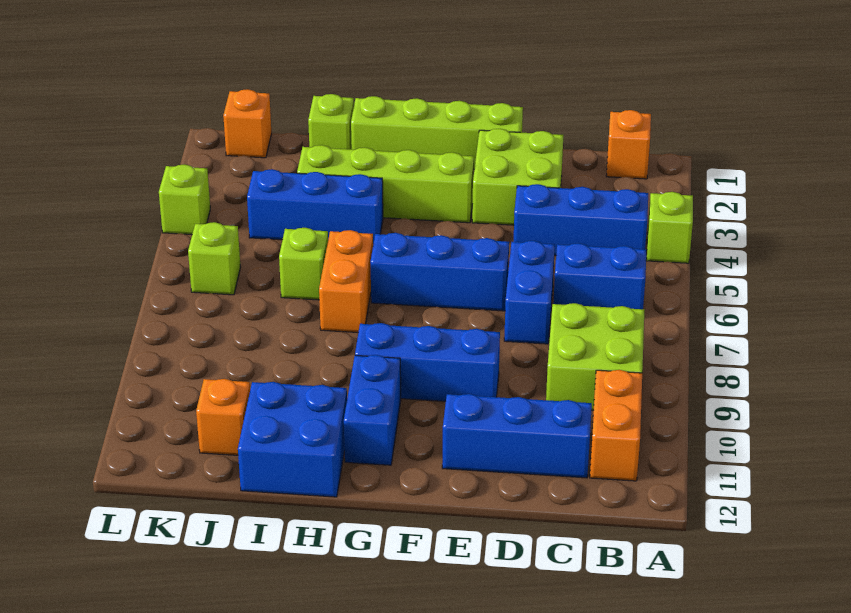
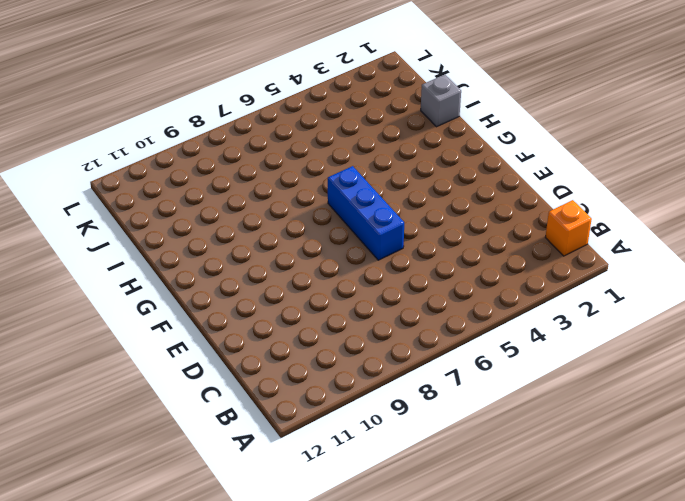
grey brick I1 level 1 -> lime brick I1 level 1
none -> lime brick A4 level 1
none -> blue brick B4:D4 level 1
none -> blue brick B6:C6 level 1

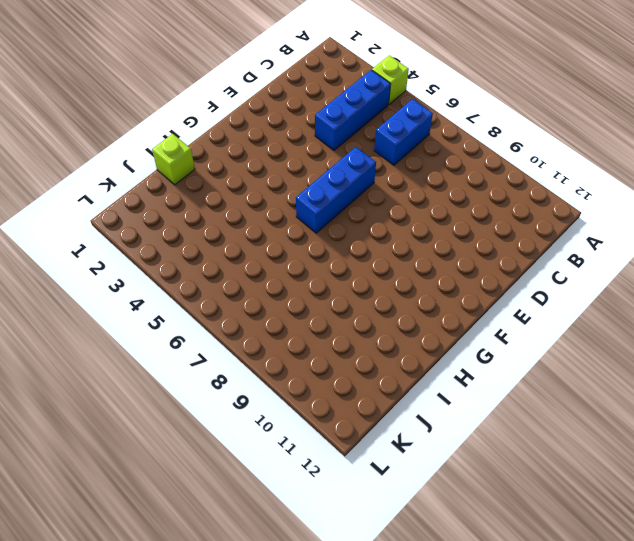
none -> orange brick B1 level 1
none -> lime brick B8:C9 level 1
none -> orange brick B10:B11 level 1

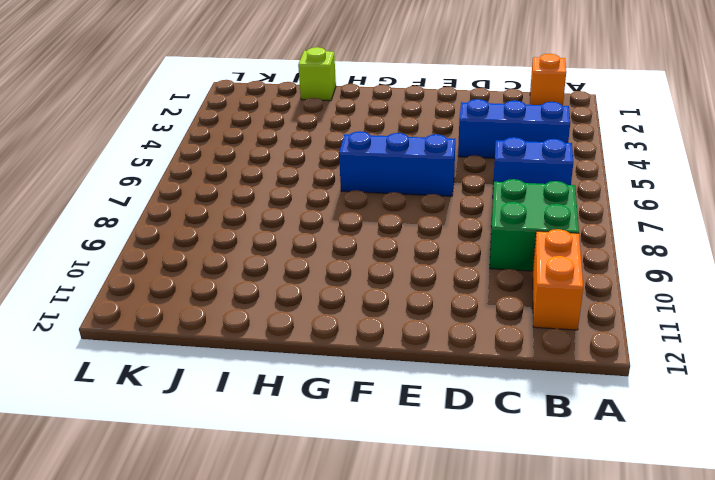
green brick B8:C9 level 1 -> lime brick B8:C9 level 1
none -> lime brick A4 level 1
none -> blue brick C11:E11 level 1
none -> lime brick D2:E3 level 1

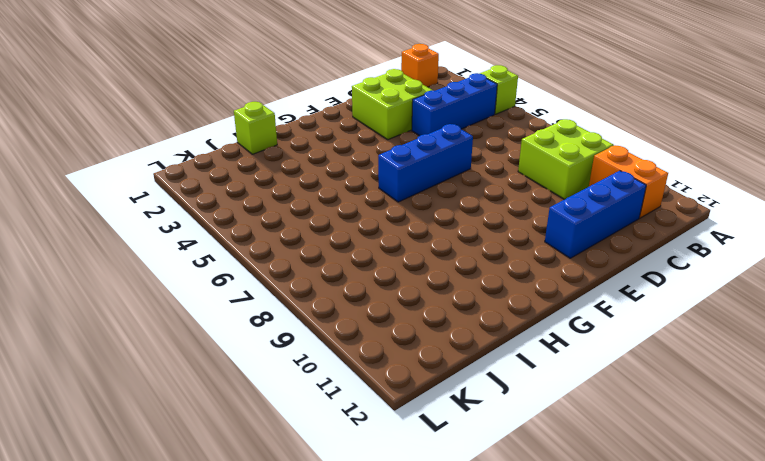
none -> blue brick B6:C6 level 1
none -> blue brick D6:D7 level 1
none -> lime brick E1:H1 level 1

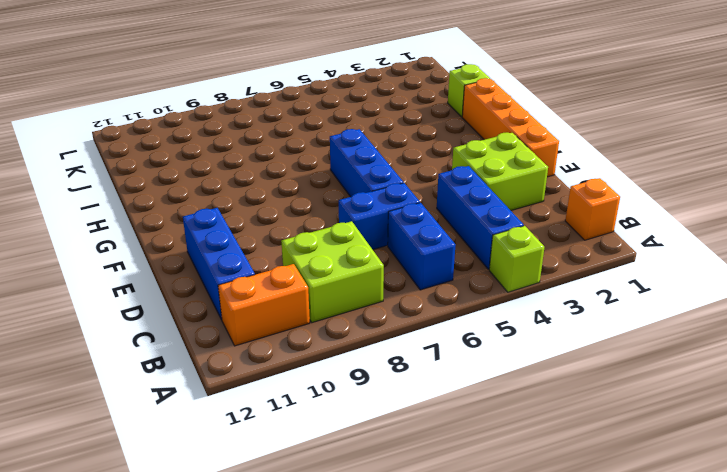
orange brick E1:H1 level 1 -> lime brick E1:H1 level 1
none -> blue brick E9:G9 level 1
none -> lime brick F3:I3 level 1
none -> blue brick G10:G11 level 1

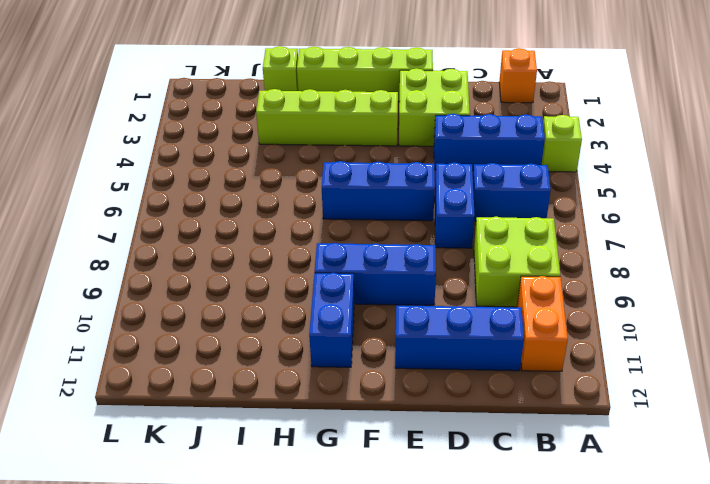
none -> blue brick H4:J4 level 1
none -> orange brick H6:H7 level 1
none -> blue brick H11:I12 level 1

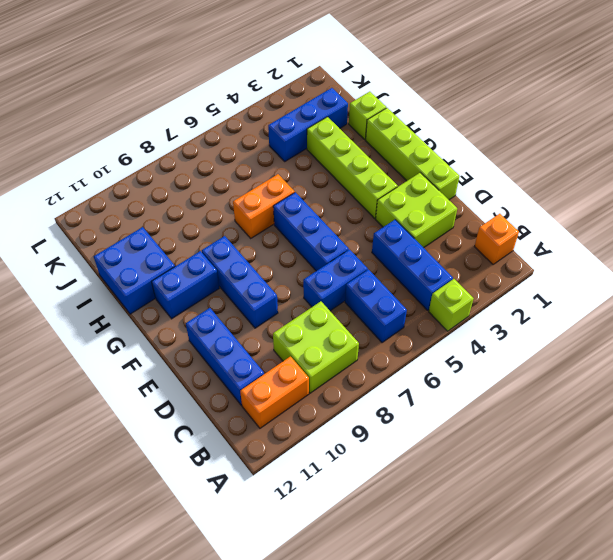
blue brick J2:J4 level 1 -> blue brick H4:J4 level 1
none -> lime brick I6 level 1
none -> orange brick J11 level 1
none -> orange brick K1 level 1

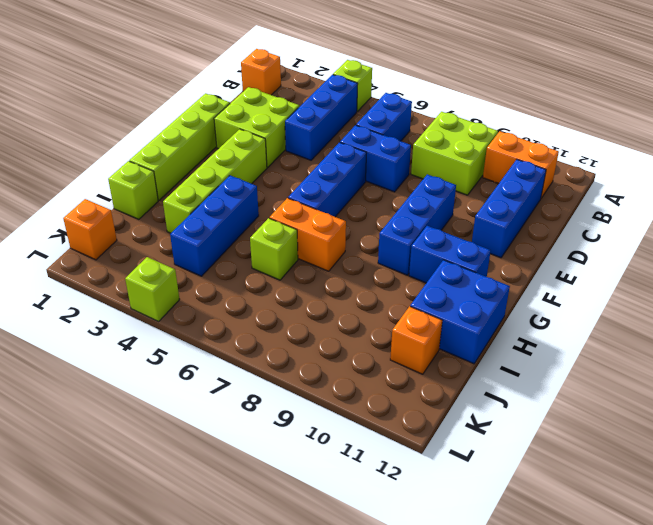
none -> lime brick K6 level 1

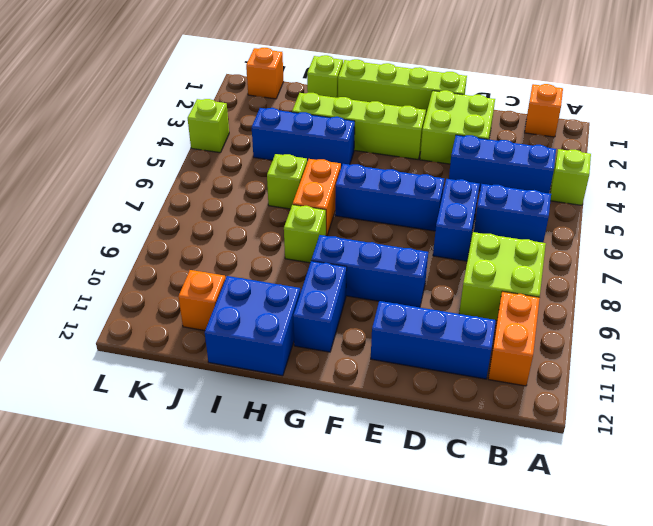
lime brick H8 level 1 -> lime brick K6 level 1

